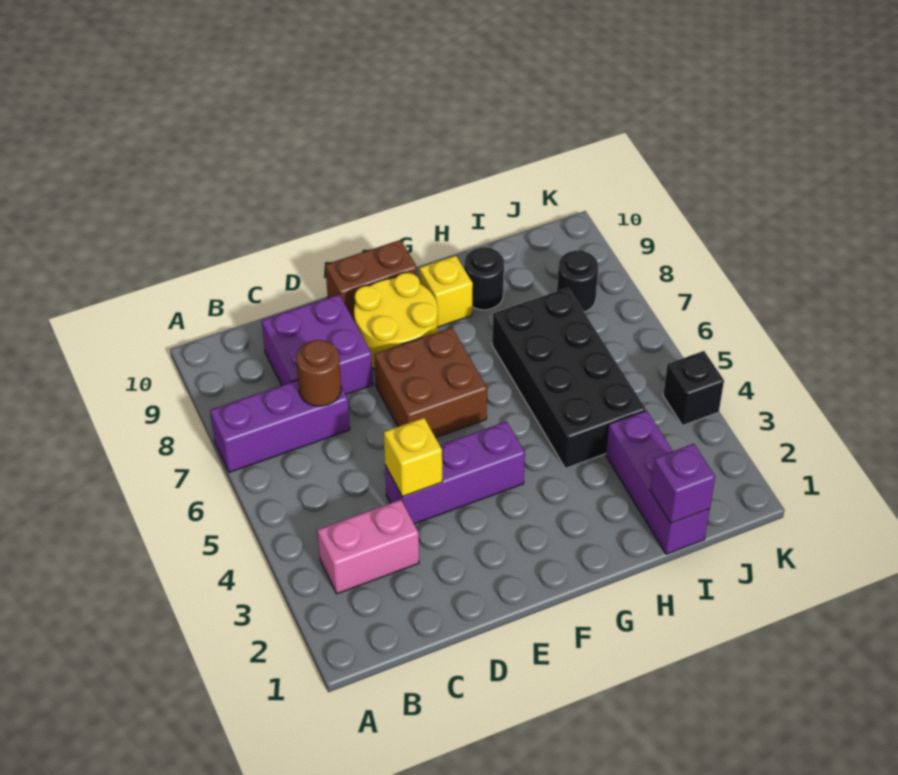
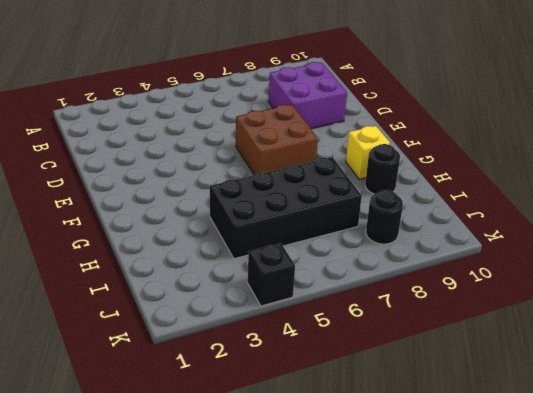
none -> purple brick A7:C7 level 1
none -> pink brick B3:C3 level 1
none -> purple brick D4:F4 level 1

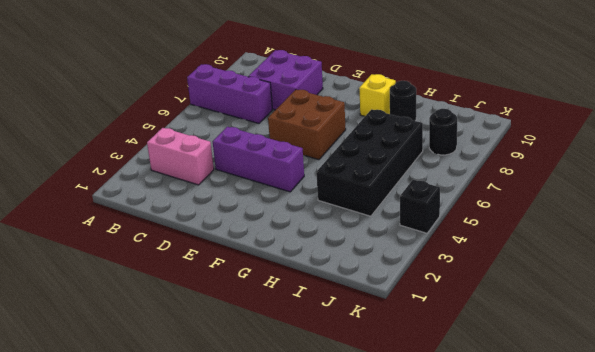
none -> yellow round brick E8:F9 level 1
none -> brown brick E10:F10 level 1
none -> purple brick I1:I3 level 1

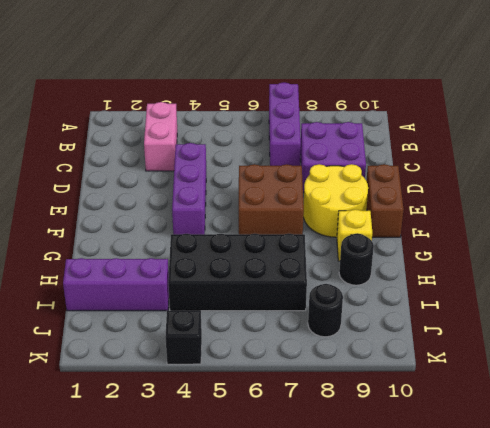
none -> brown round brick C7 level 2
none -> yellow brick D4 level 2
none -> purple brick I1 level 2

